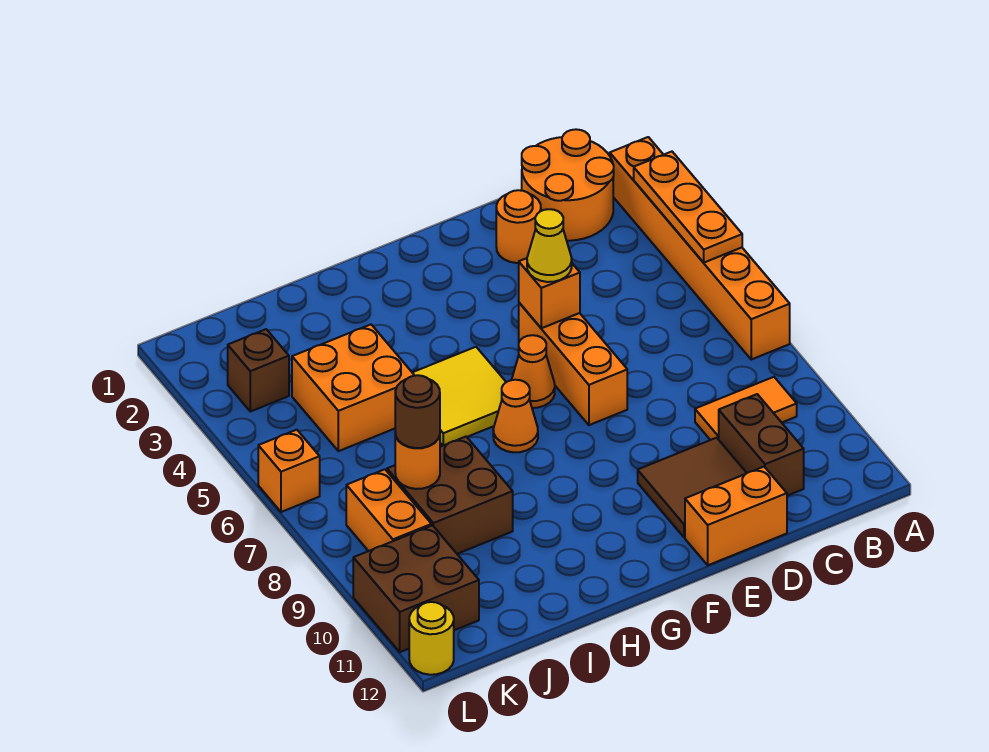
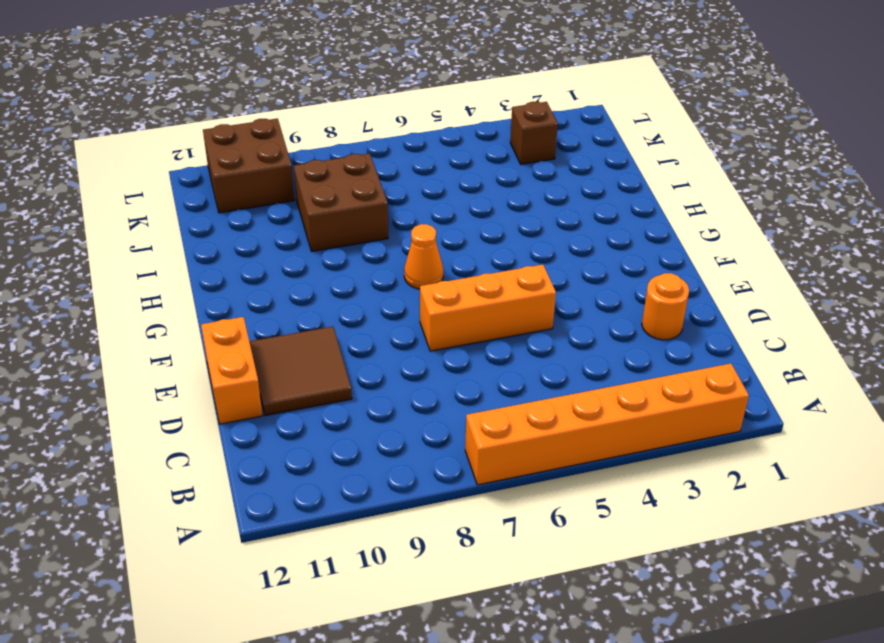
none -> orange round brick B1:C2 level 1
none -> orange tile B9:C9 level 1
none -> brown brick C10:C11 level 1

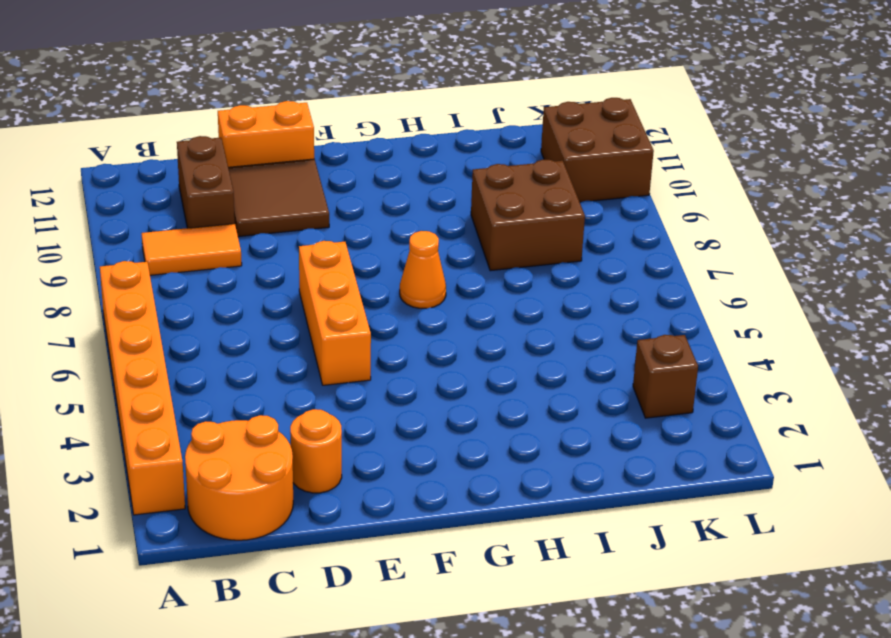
none -> orange cone F6 level 1
none -> yellow tile G5:H6 level 1
none -> orange brick I4:J5 level 1

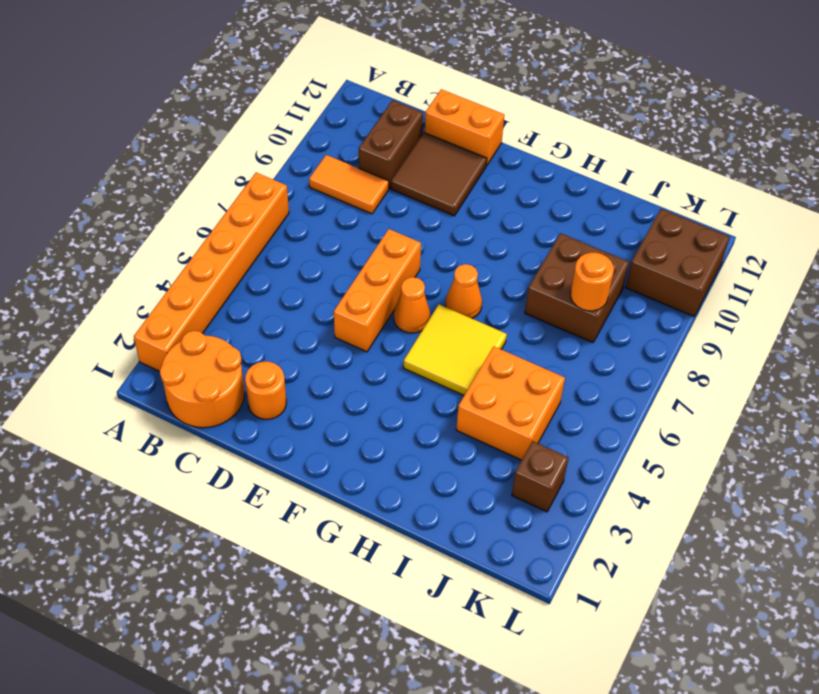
none -> orange brick K8:K9 level 1
none -> orange brick L6 level 1
none -> yellow round brick L12 level 1

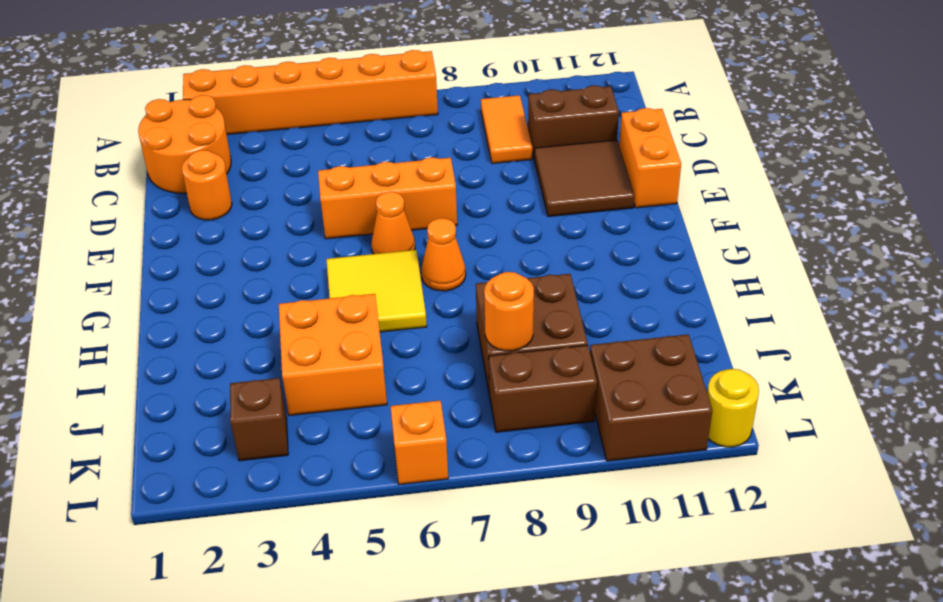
brown brick K8:K9 level 1 -> orange brick K8:K9 level 1
none -> orange plate A3:A5 level 2
none -> orange brick E5 level 2
none -> yellow cone E5 level 3

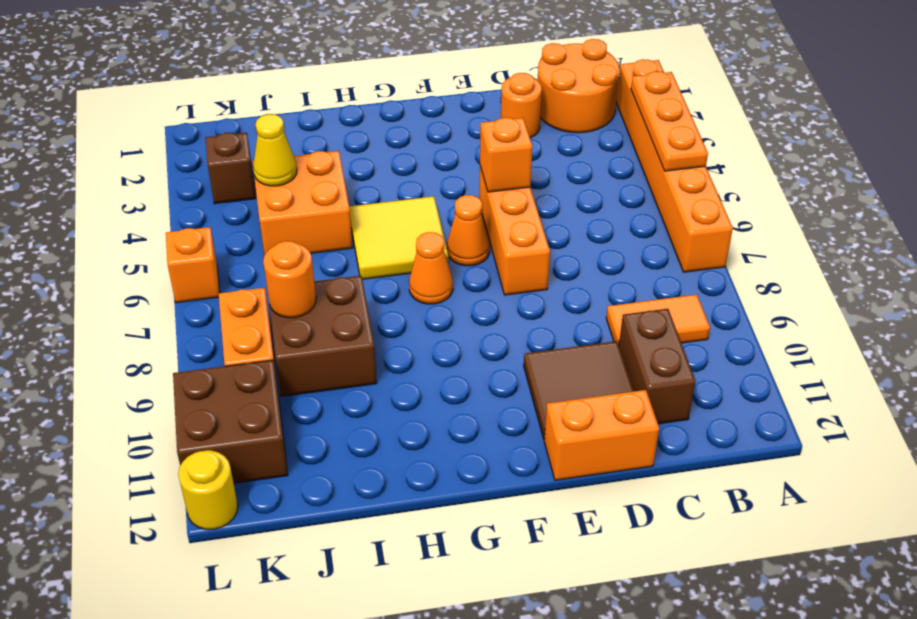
yellow cone J4 level 2 -> yellow cone E5 level 3
none -> brown round brick J8 level 3

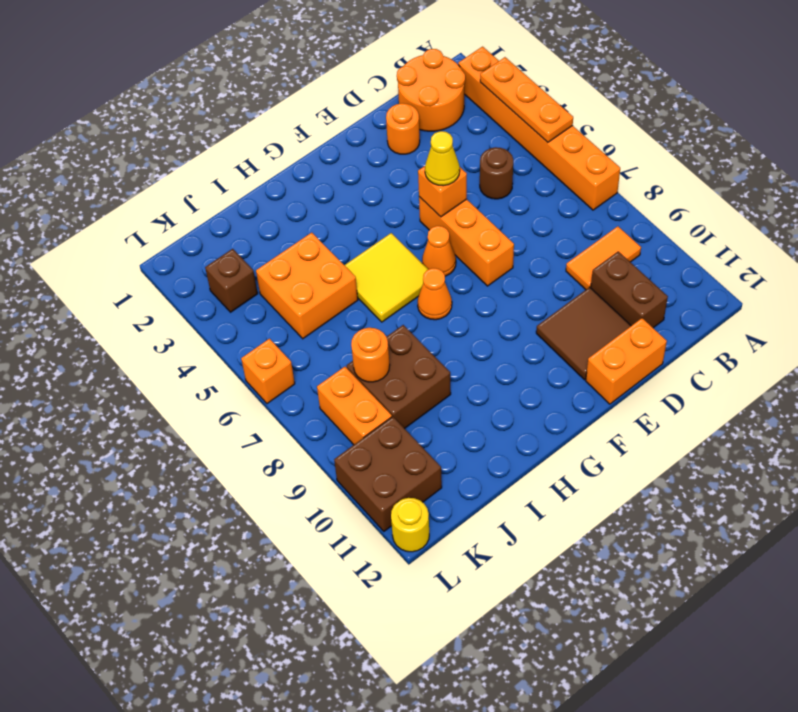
brown round brick C5 level 1 -> brown round brick J8 level 3

